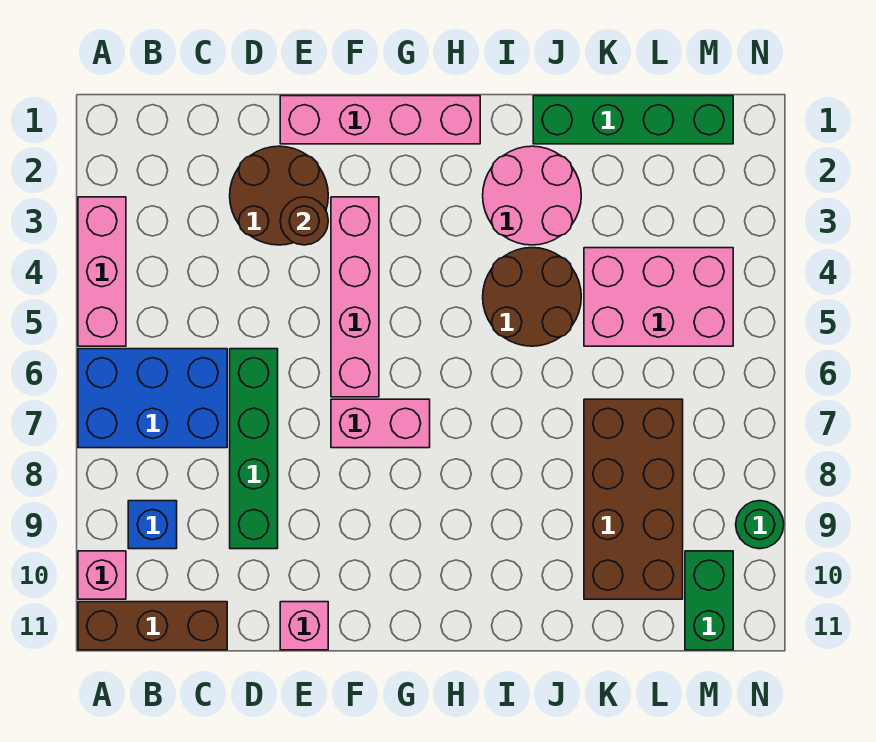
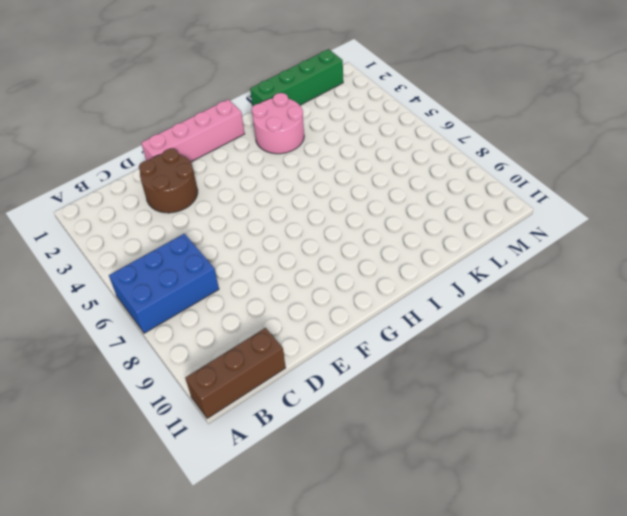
none -> pink brick A3:A5 level 1
none -> pink brick A10 level 1
none -> blue brick B9 level 1

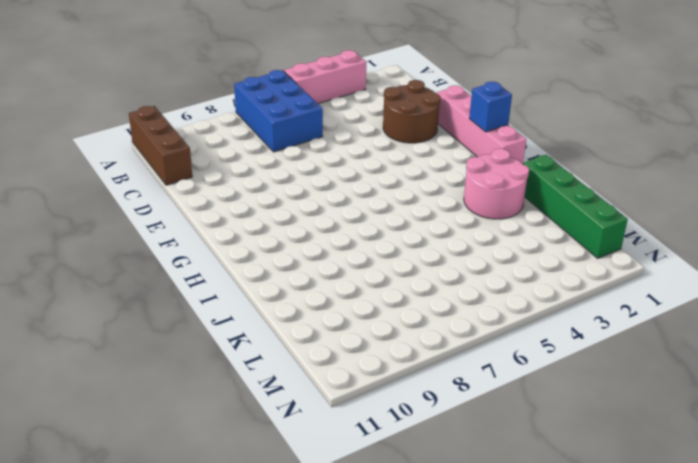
blue brick G1 level 2 -> blue brick B9 level 1
none -> pink brick A10 level 1
none -> green brick D6:D9 level 1
none -> pink brick E11 level 1

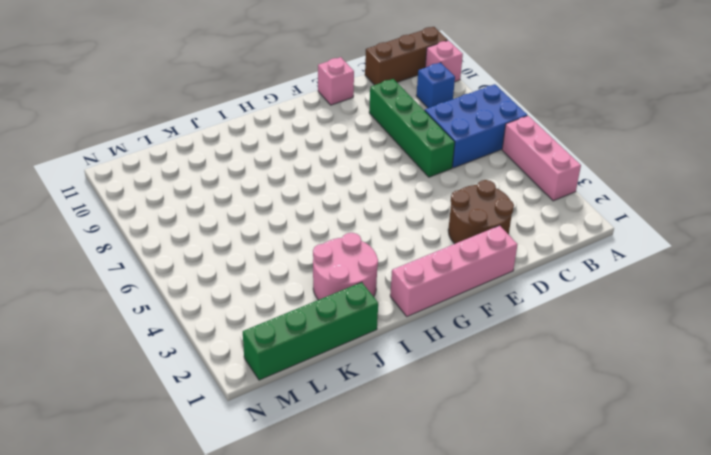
none -> pink brick F3:F6 level 1
none -> pink brick F7:G7 level 1
none -> brown round brick I4:J5 level 1

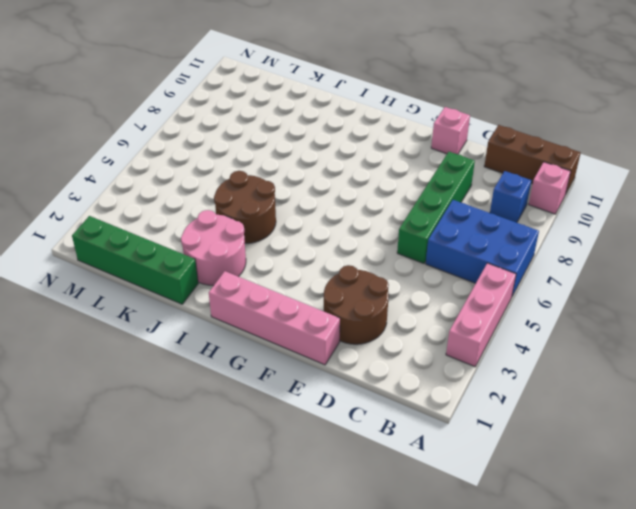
none -> pink brick F3:F6 level 1
none -> pink brick F7:G7 level 1
none -> pink brick K4:M5 level 1

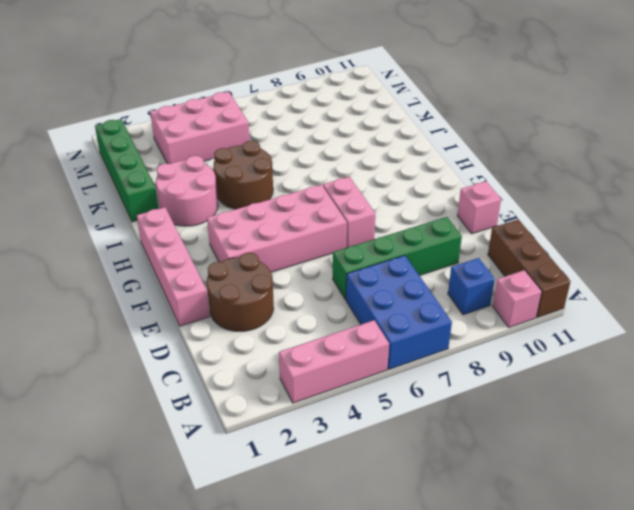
pink brick F3:G6 level 1 -> pink brick F3:F6 level 1
pink brick L3:M5 level 1 -> pink brick K4:M5 level 1
none -> brown brick K7:L10 level 1
none -> green brick M10:M11 level 1
none -> green round brick N9 level 1

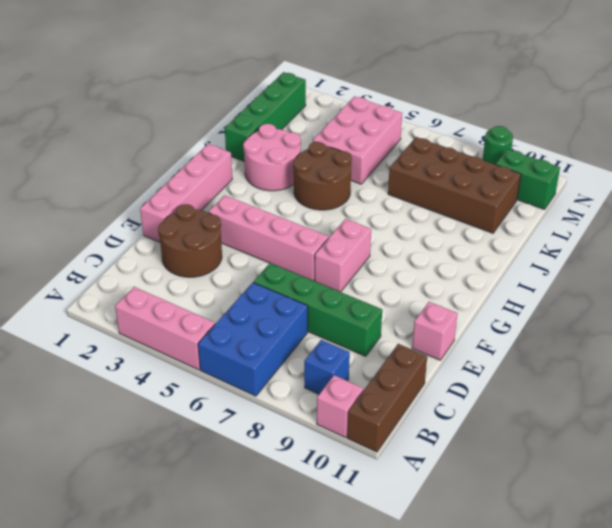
none -> brown round brick E3 level 2

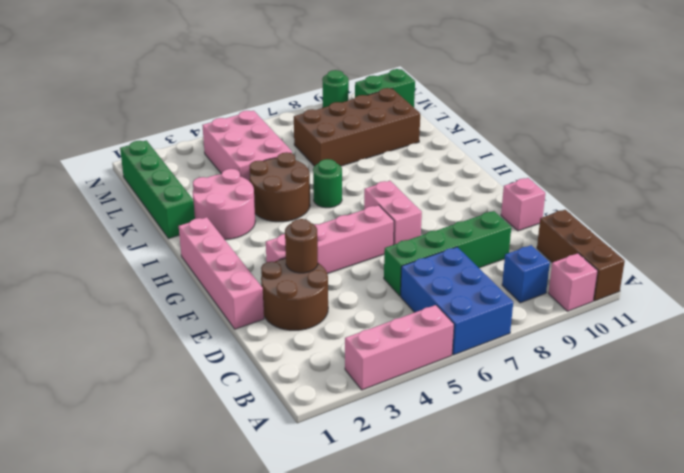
green round brick I6 level 1 -> none

